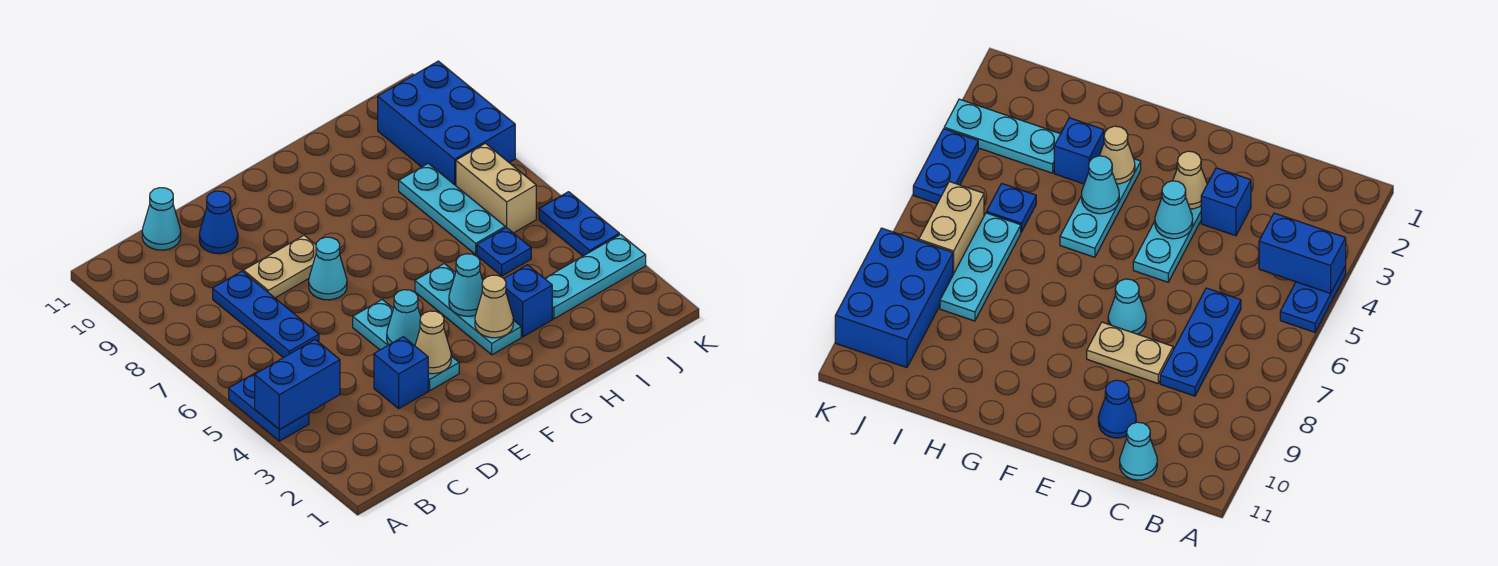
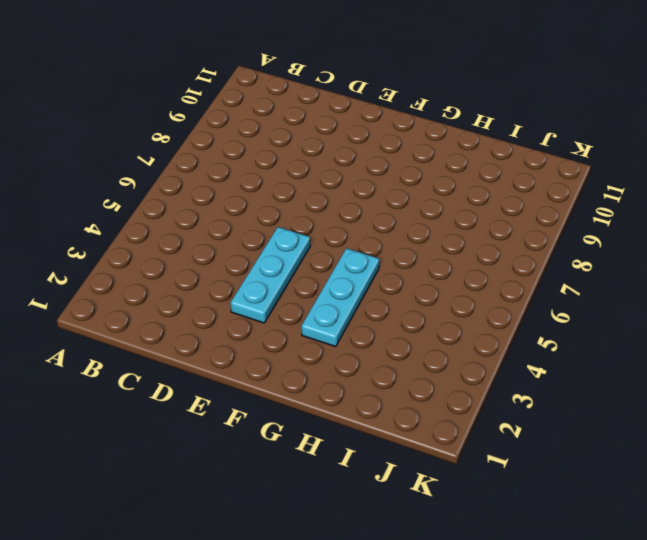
none -> blue plate A4:A5 level 1
none -> blue plate C6:C8 level 1
none -> cyan cone C11 level 1

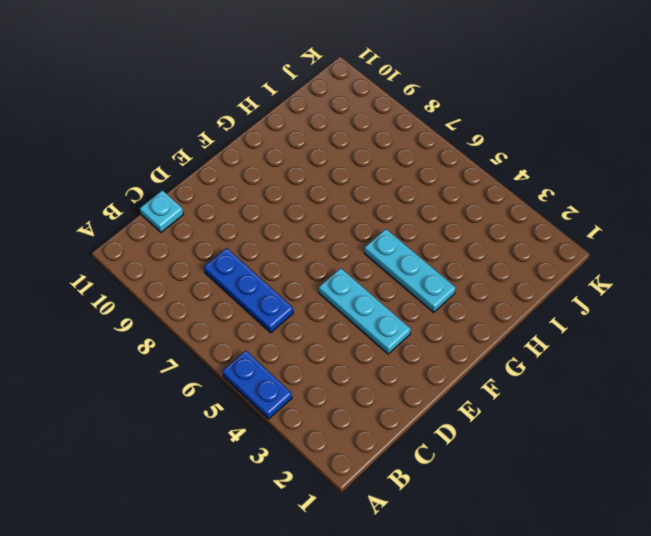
cyan plate C11 level 1 -> cyan cone C11 level 1
none -> blue brick D3 level 1
none -> tan plate D8:E8 level 1
none -> blue cone D10 level 1

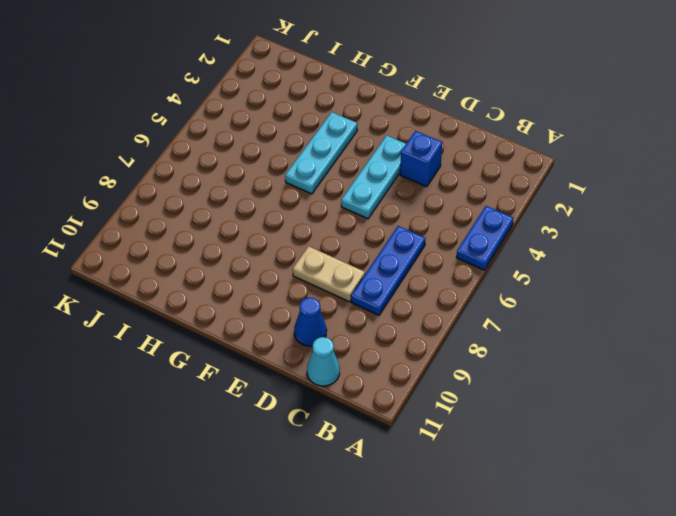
none -> cyan cone E7 level 1
none -> blue brick H3 level 1
none -> cyan plate I3:K3 level 1

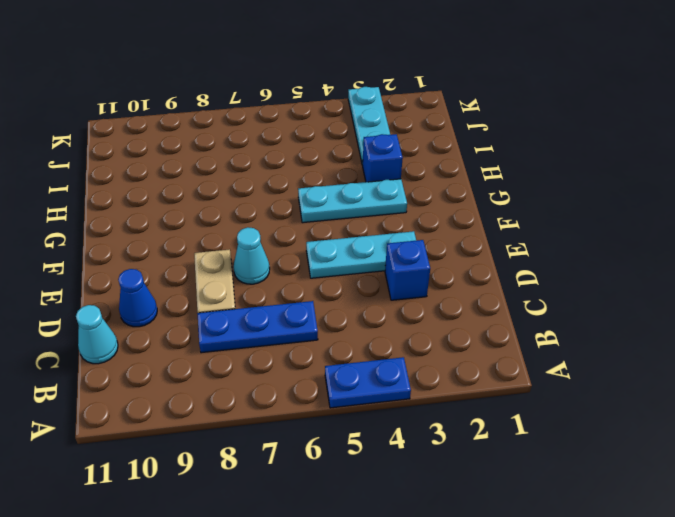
none -> blue plate I5 level 1
none -> cyan plate I6:I8 level 1
none -> tan brick J6:J7 level 1

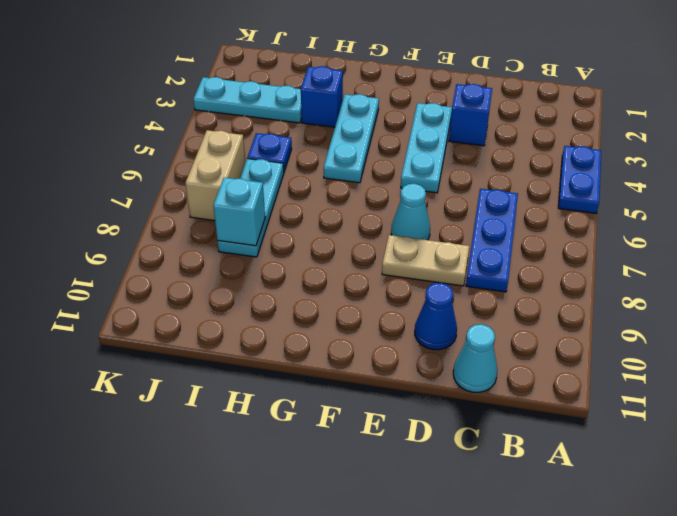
cyan brick I8 level 2 -> none
none -> blue brick J8:K10 level 1
none -> blue plate K4:K5 level 1
none -> blue brick A4:B4 level 2

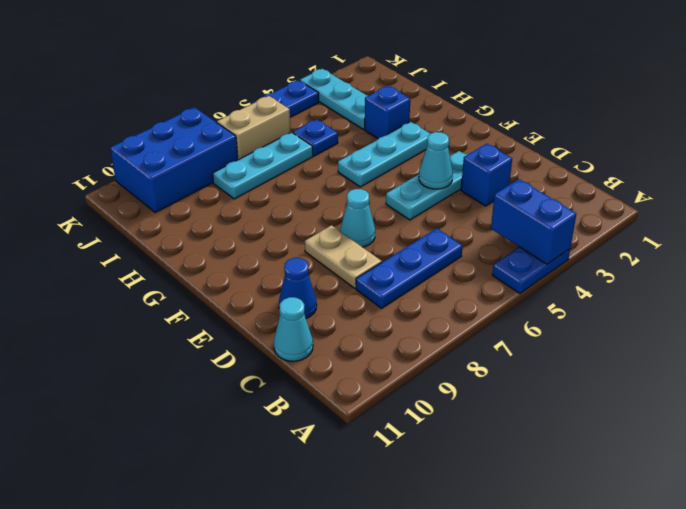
none -> tan cone E3 level 2
none -> tan cone G3 level 2
none -> cyan cone G4 level 2

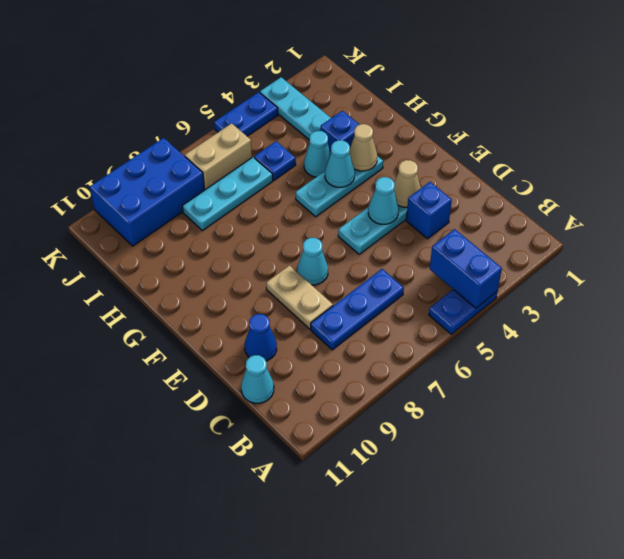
cyan cone H4 level 1 -> none

